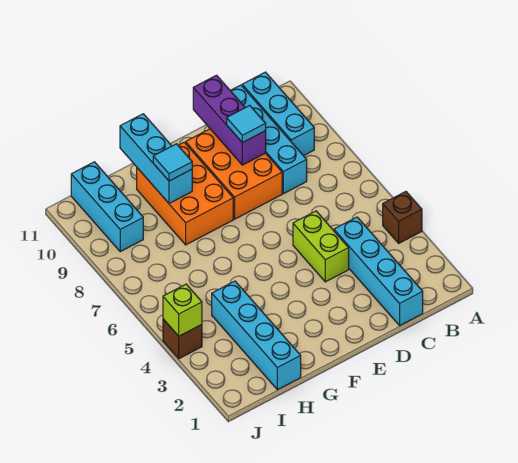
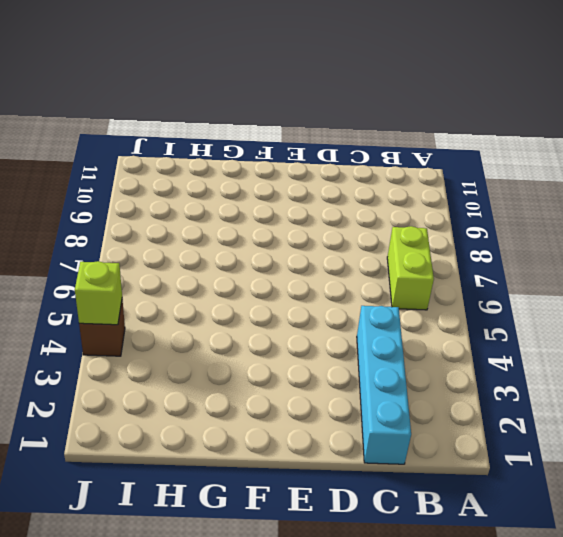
lime brick B6:B7 level 1 -> lime brick D4:D5 level 1
none -> brown brick A4 level 1
none -> cyan brick B9:B11 level 1
none -> cyan brick C8:C11 level 1

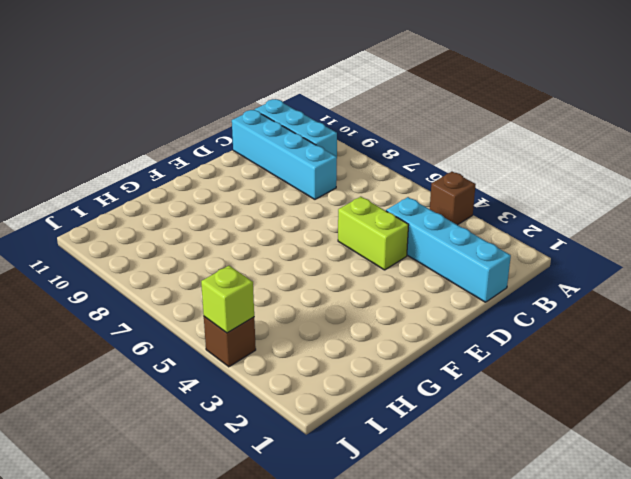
none -> orange brick D8:E10 level 1
none -> orange brick F8:G10 level 1
none -> cyan brick H1:H4 level 1

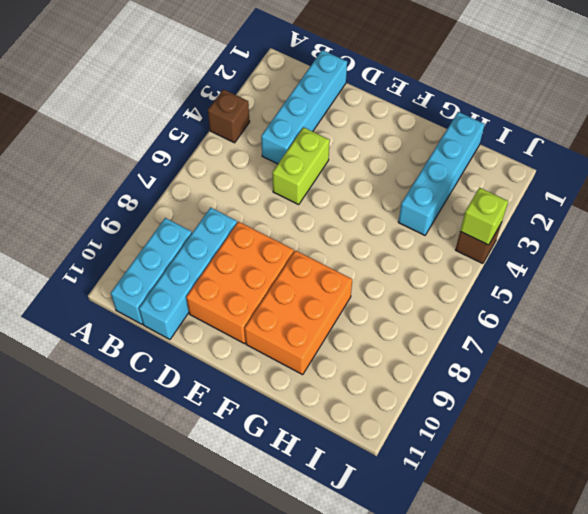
none -> cyan brick I9:I11 level 1
none -> purple brick D9:D11 level 2
none -> cyan brick G9:G11 level 2

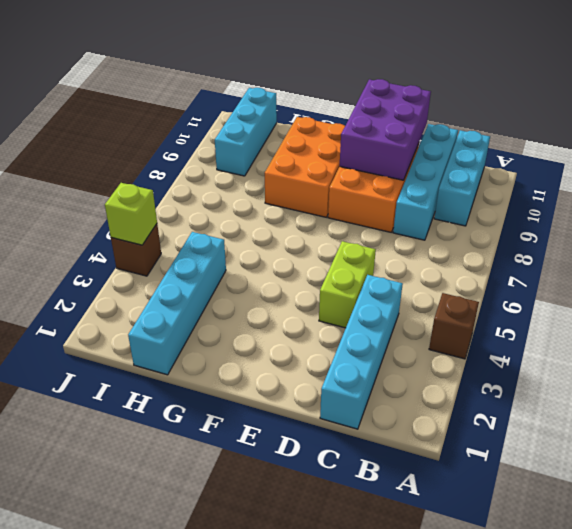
purple brick D9:E11 level 2 -> purple brick D9:D11 level 2
none -> cyan brick G9:G11 level 2
none -> cyan tile D9 level 3
none -> cyan tile G9 level 3

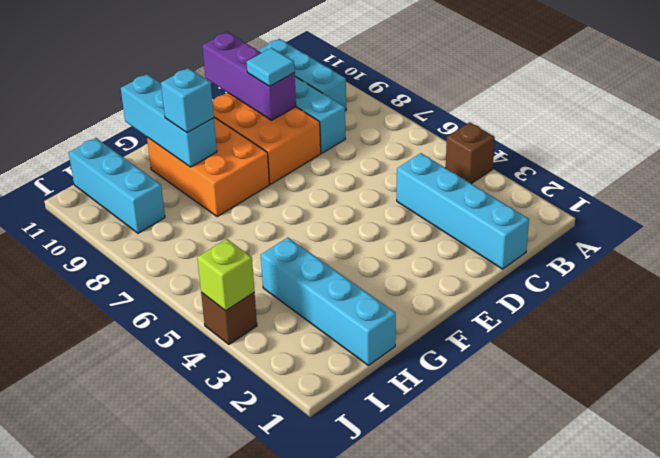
cyan brick G9 level 3 -> cyan tile G9 level 3
none -> lime brick D4:D5 level 1

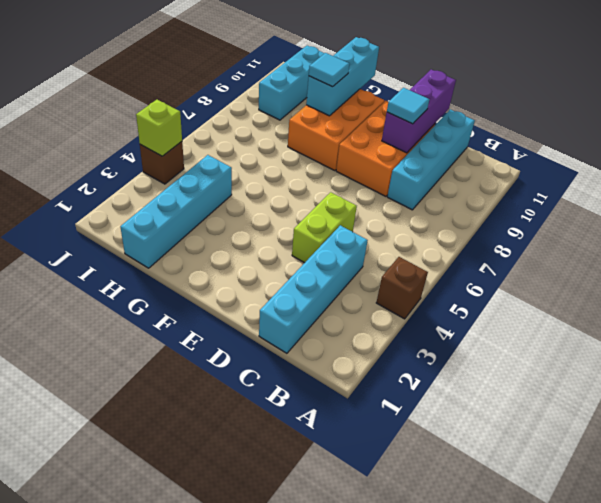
none -> cyan brick B9:B11 level 1

